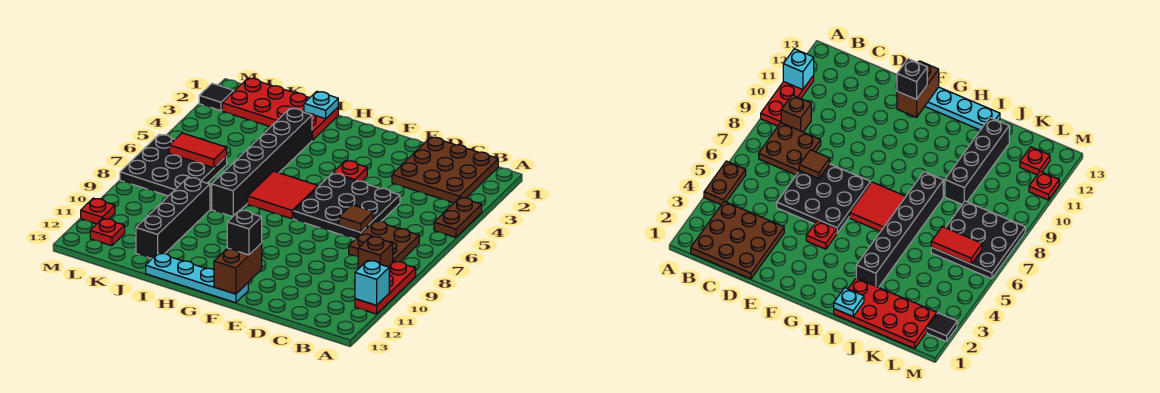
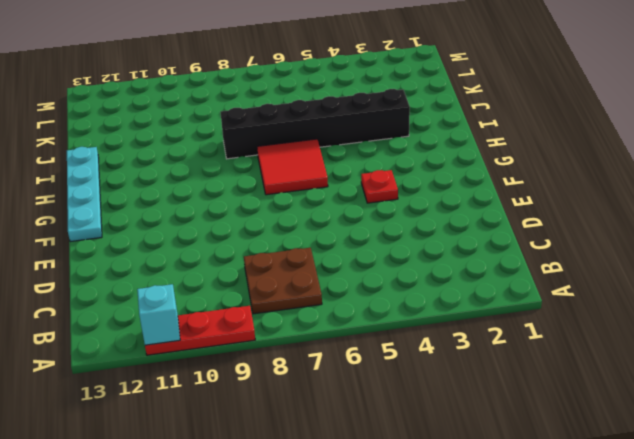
none -> brown plate A4:A5 level 1
none -> brown plate B1:D3 level 1
none -> brown brick B9 level 1

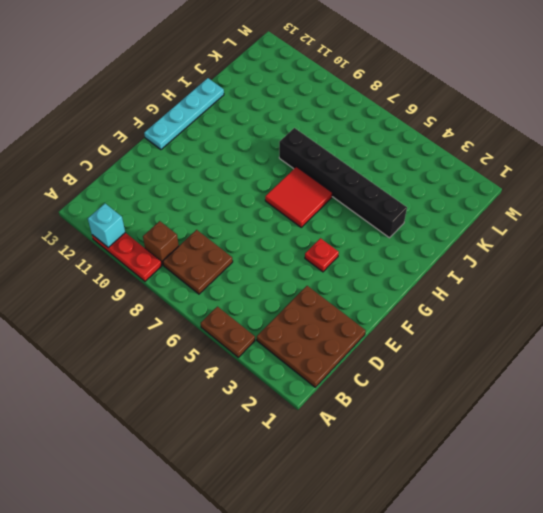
none -> black plate D5:F7 level 1
none -> red plate I1:L2 level 1
none -> black brick J9:J12 level 1

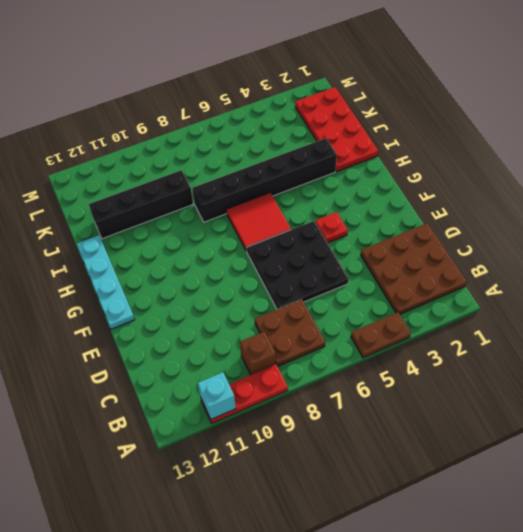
none -> black plate K6:M8 level 1
none -> red plate L12 level 1
none -> black tile M2 level 1

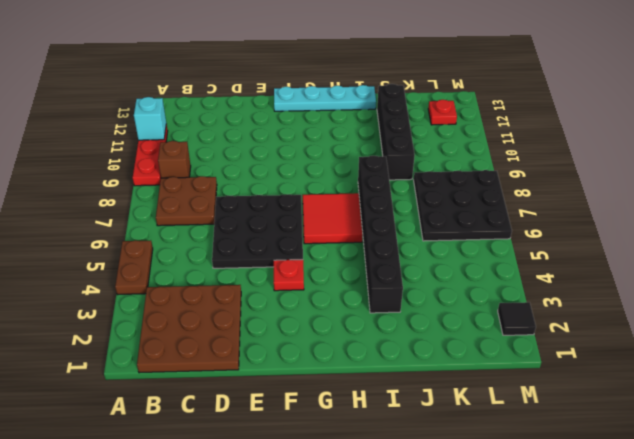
none -> red plate I1:L2 level 1
none -> red plate M11 level 1
none -> brown tile D7 level 2

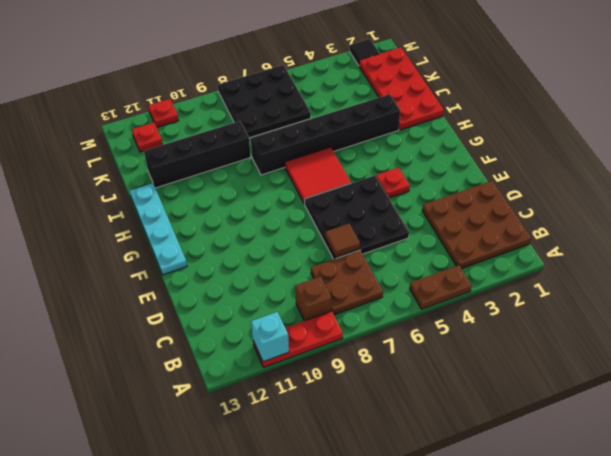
none -> brown brick F12:F13 level 2
none -> cyan plate I1 level 2
none -> red tile K6:L6 level 2

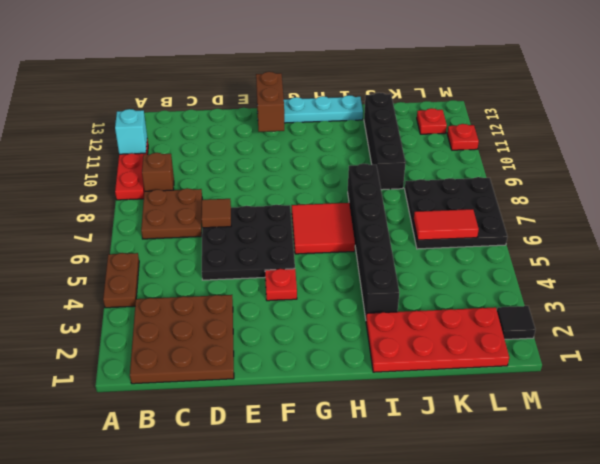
none -> cyan plate I1 level 2
none -> black brick F12 level 3

